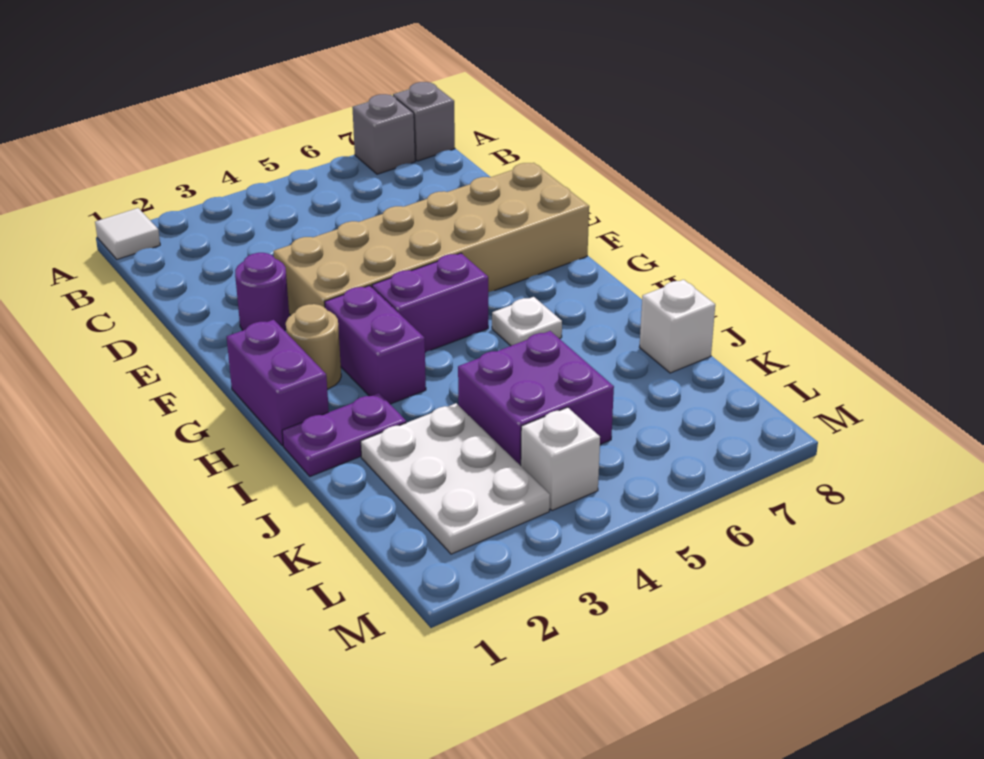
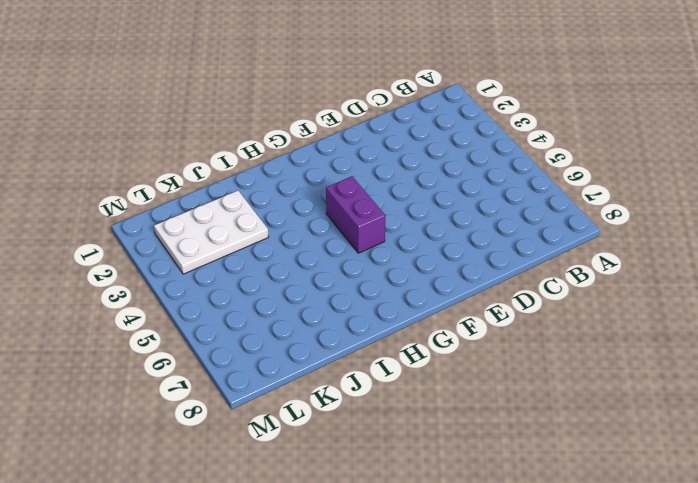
none -> white tile A1 level 1
none -> grey brick A7 level 1
none -> grey brick A8 level 1

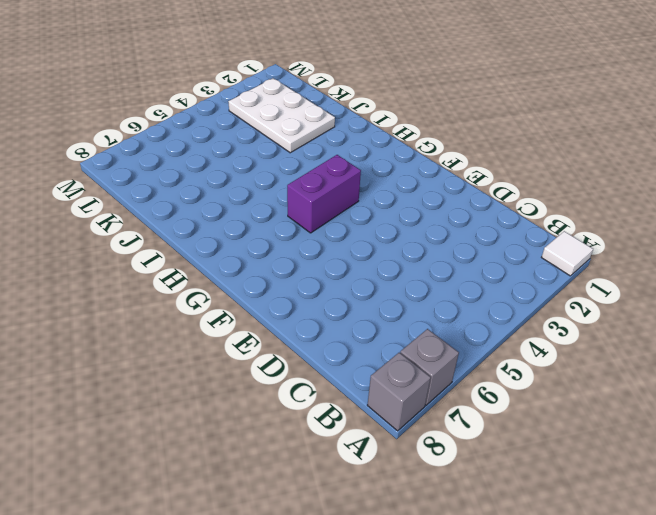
none -> purple round brick E2 level 1
none -> tan brick E3:F8 level 1
none -> purple brick G1:H1 level 1

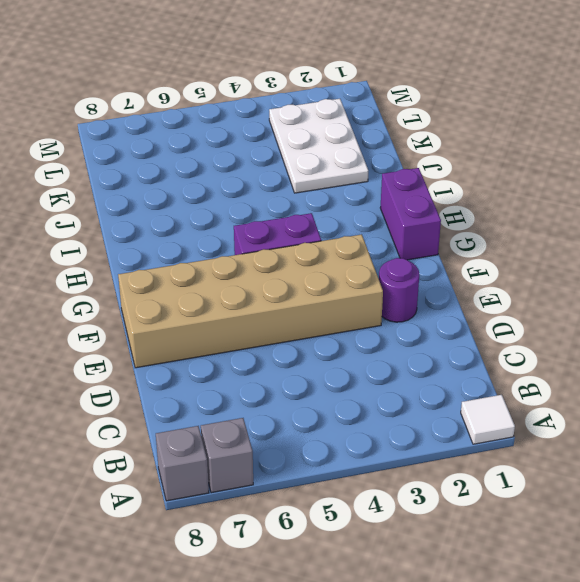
none -> tan round brick G2 level 1
none -> purple brick G3:H3 level 1
none -> white plate H6 level 1

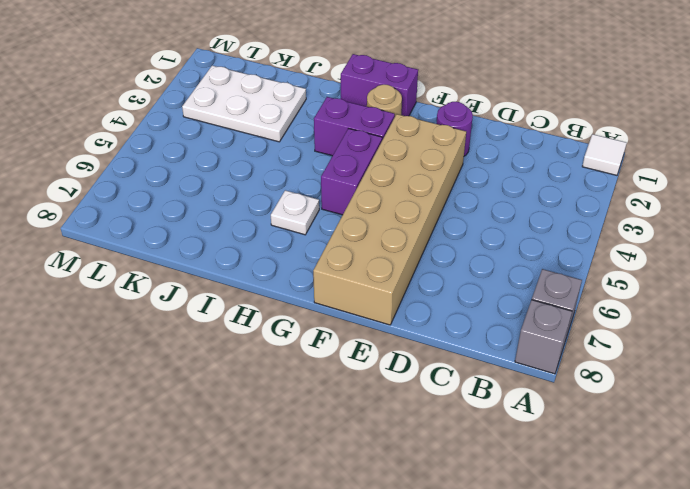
none -> purple plate I1:I2 level 1
none -> purple brick J4:K5 level 1
none -> white brick J8 level 1

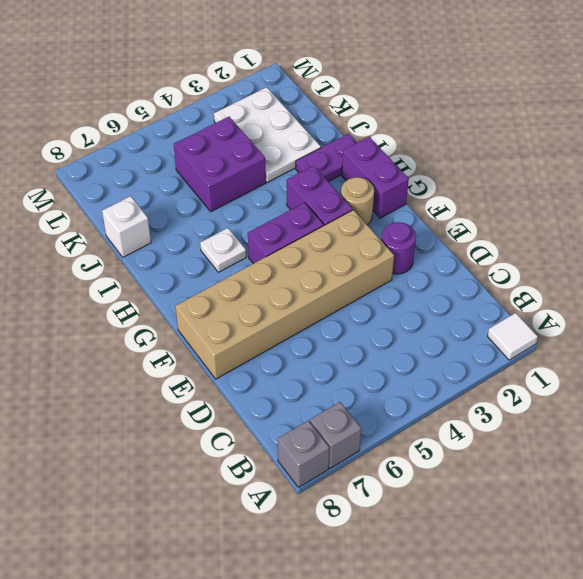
none -> white brick L4 level 1

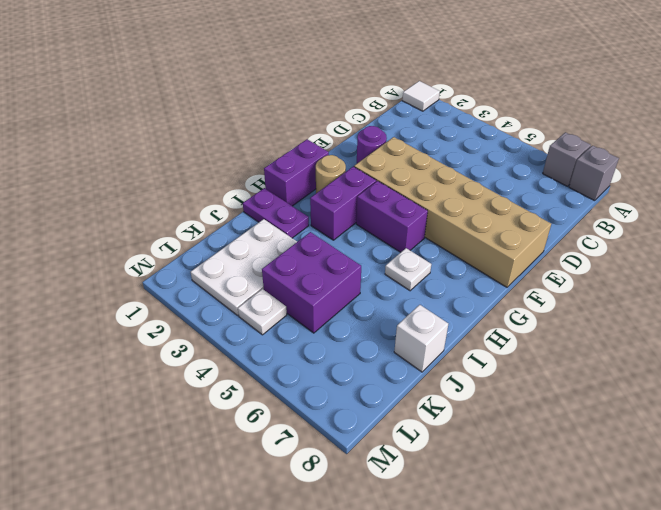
white plate L4 level 1 -> white brick L4 level 1

